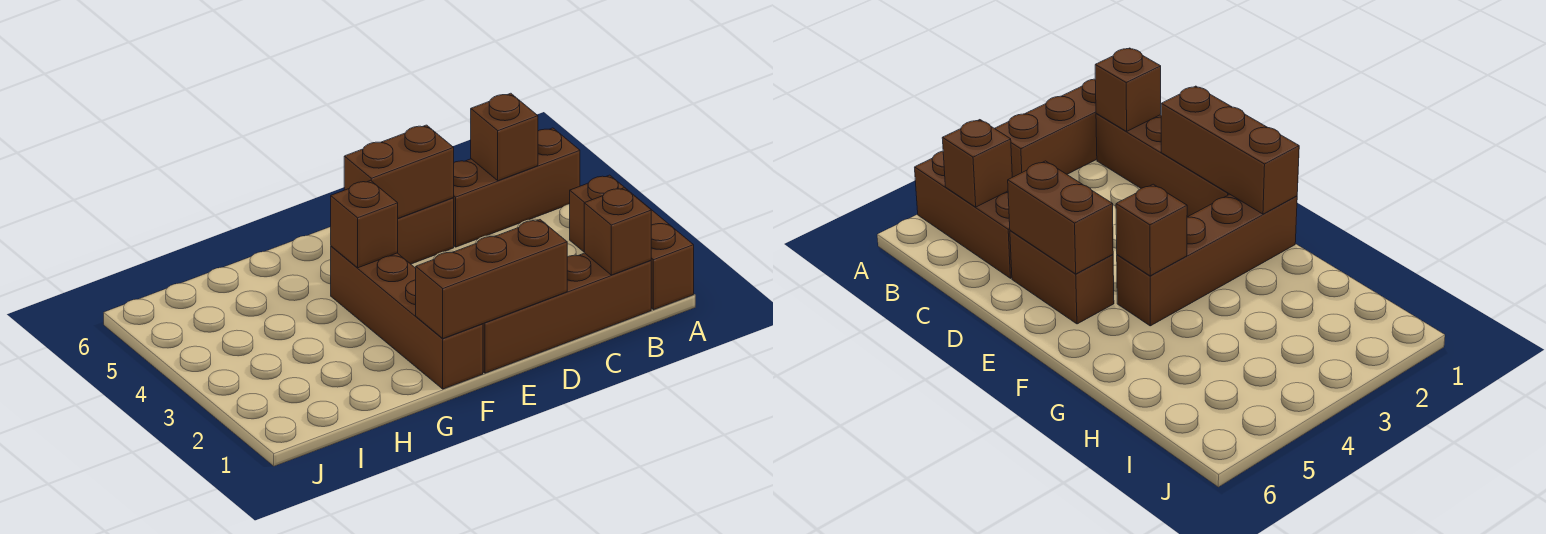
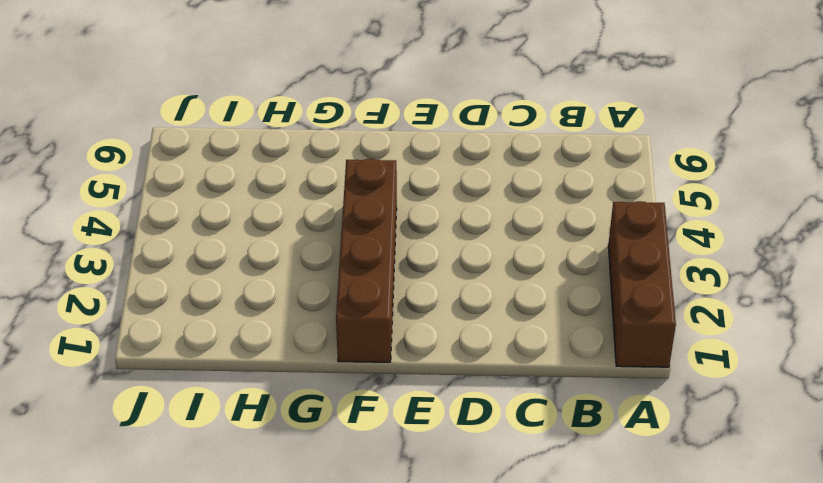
none -> brown brick A5:C5 level 1
none -> brown brick B1:E1 level 1

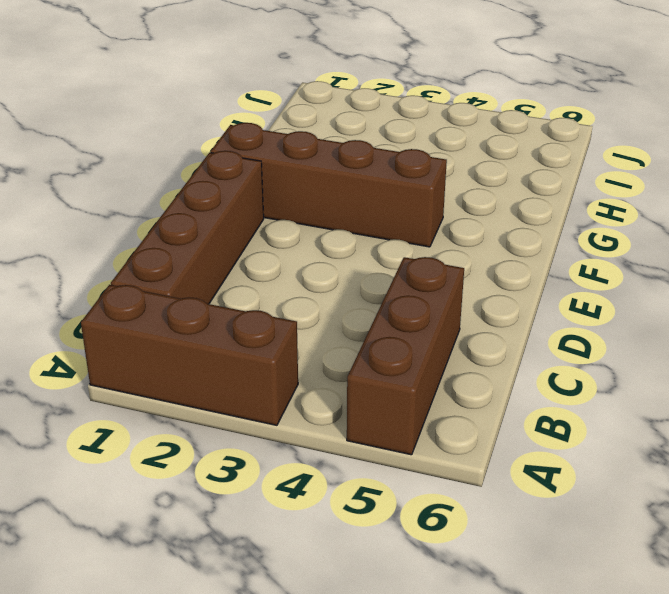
none -> brown brick D5:E5 level 1
none -> brown brick B1 level 2

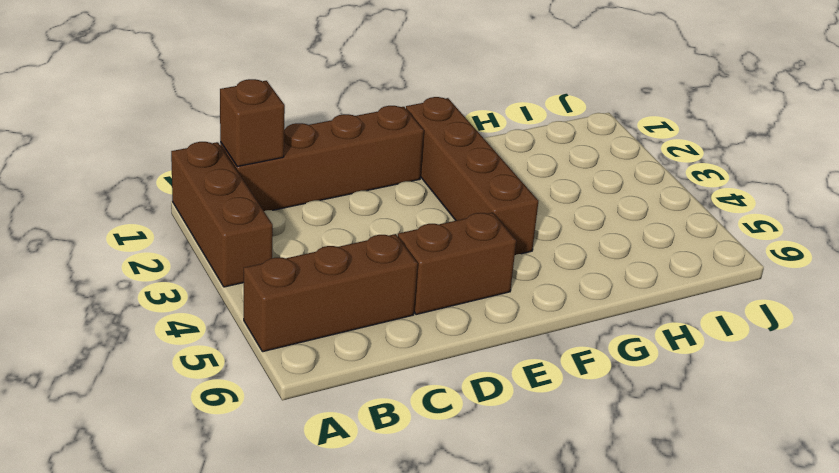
none -> brown brick B5 level 2
none -> brown brick D1:F1 level 2

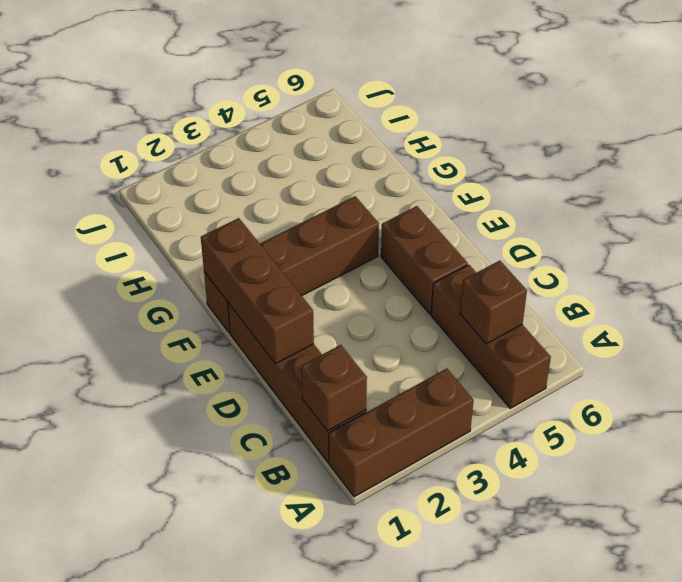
none -> brown brick D5:E5 level 2
none -> brown brick F4 level 2

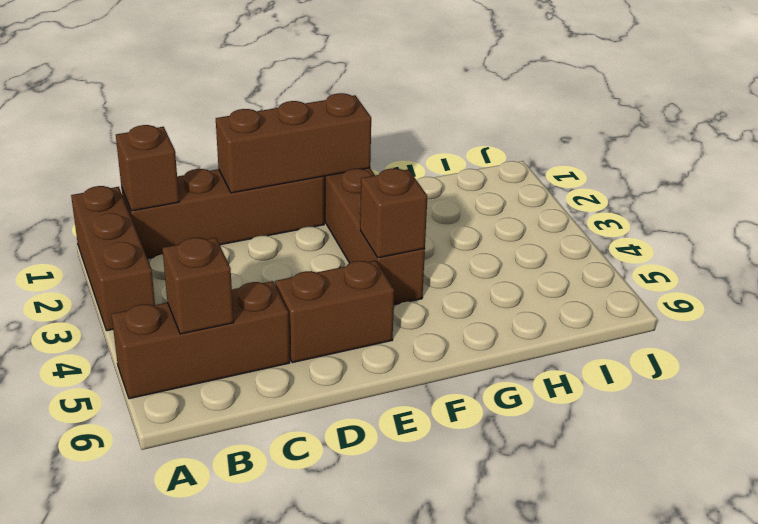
none -> brown brick D5:E5 level 2

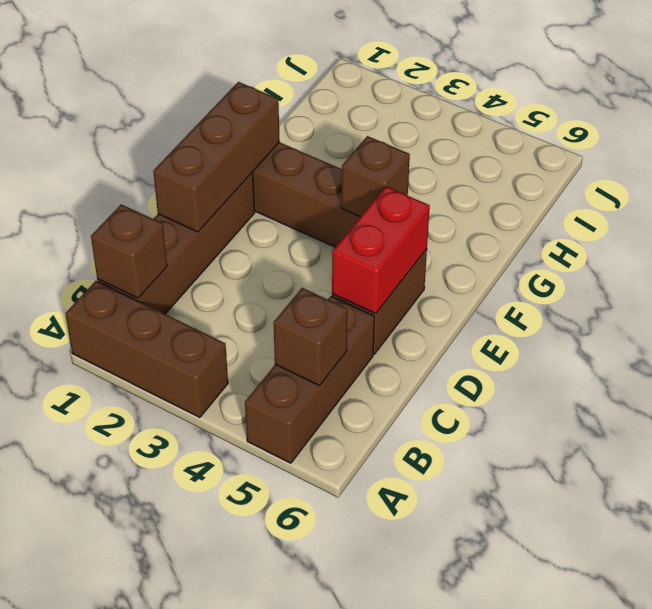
red brick D5:E5 level 2 -> brown brick D5:E5 level 2

